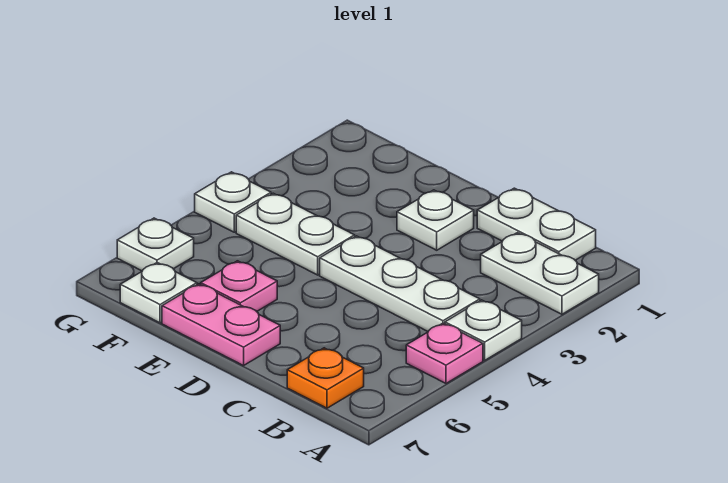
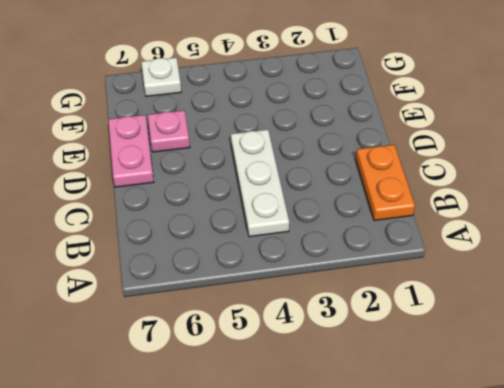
orange plate B1:C1 level 1 -> white plate B1:C1 level 1
none -> white plate A2:B2 level 1
none -> white plate A4 level 1
none -> pink plate A5 level 1

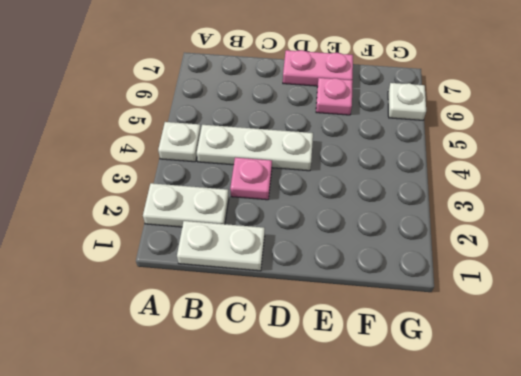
pink plate C3 level 1 -> pink plate A5 level 1
none -> orange plate B7 level 1
none -> white plate D2 level 1
none -> white plate E4:F4 level 1

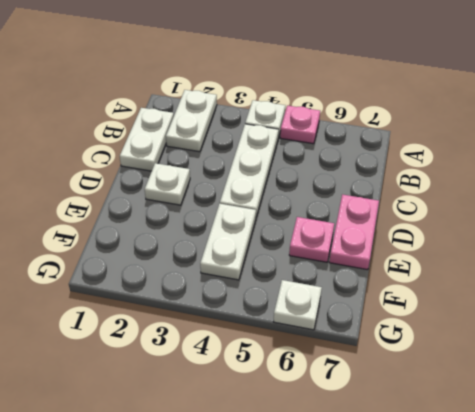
none -> orange plate B7 level 1
none -> white plate F7 level 1
none -> white plate G4 level 1

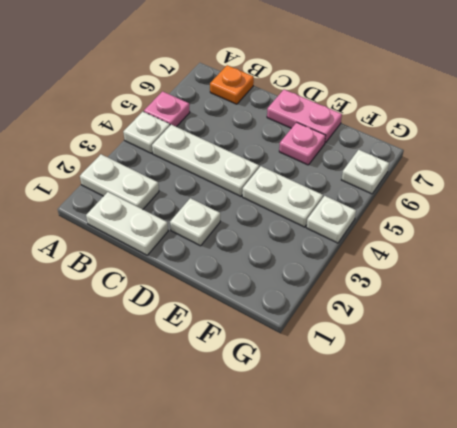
none -> white plate F7 level 1

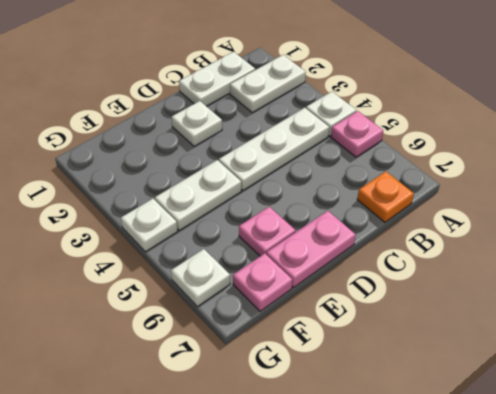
pink plate F7 level 1 -> white plate F7 level 1

